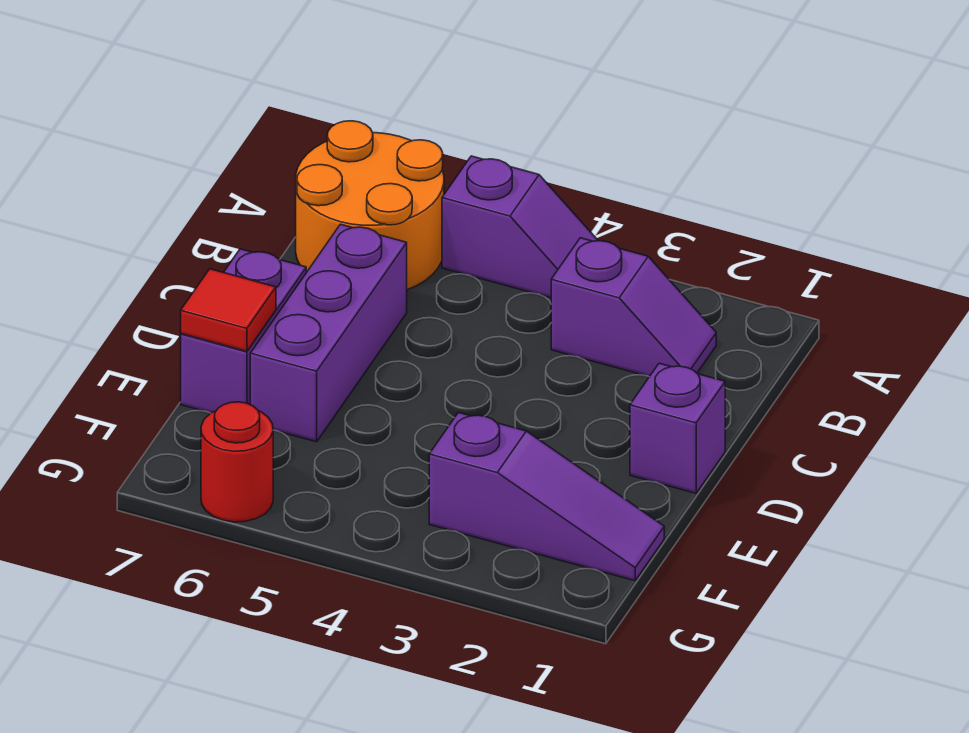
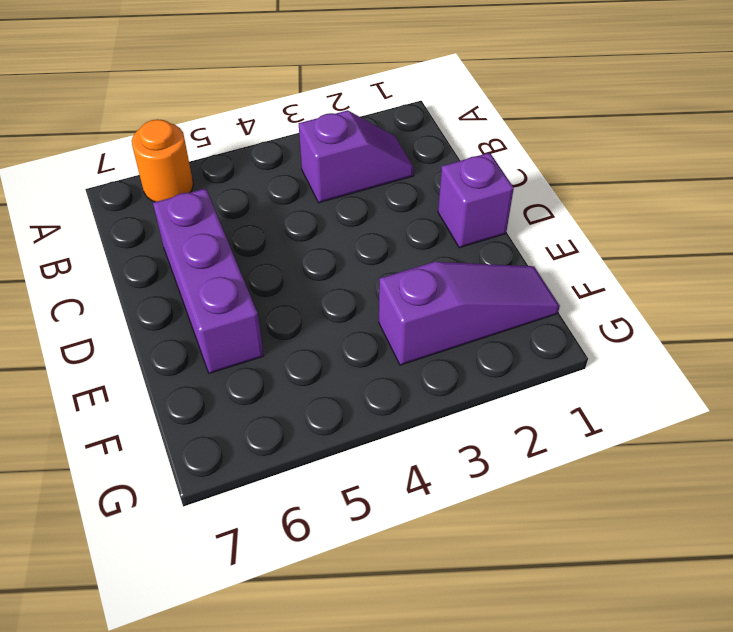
orange round brick A6 level 1 -> orange round brick A6:B7 level 1
none -> purple slope A4:A5 level 1 top 5
none -> purple brick D7:E7 level 1

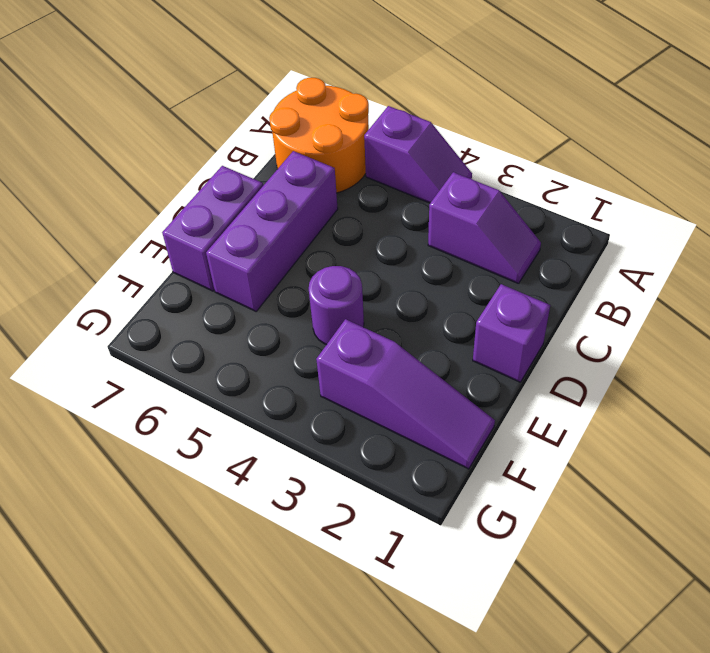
purple round brick E4 level 1 -> none
none -> red round brick G6 level 1
none -> red tile E7 level 2

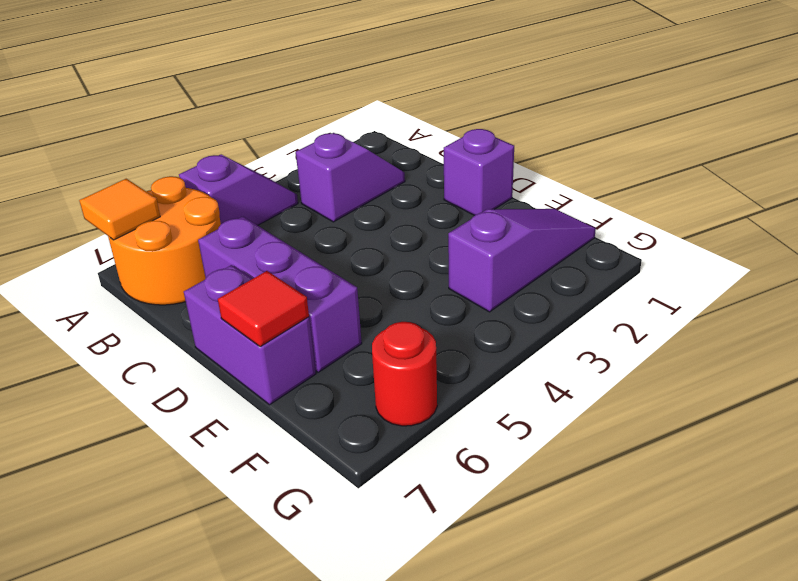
orange tile A7 level 2 -> none

